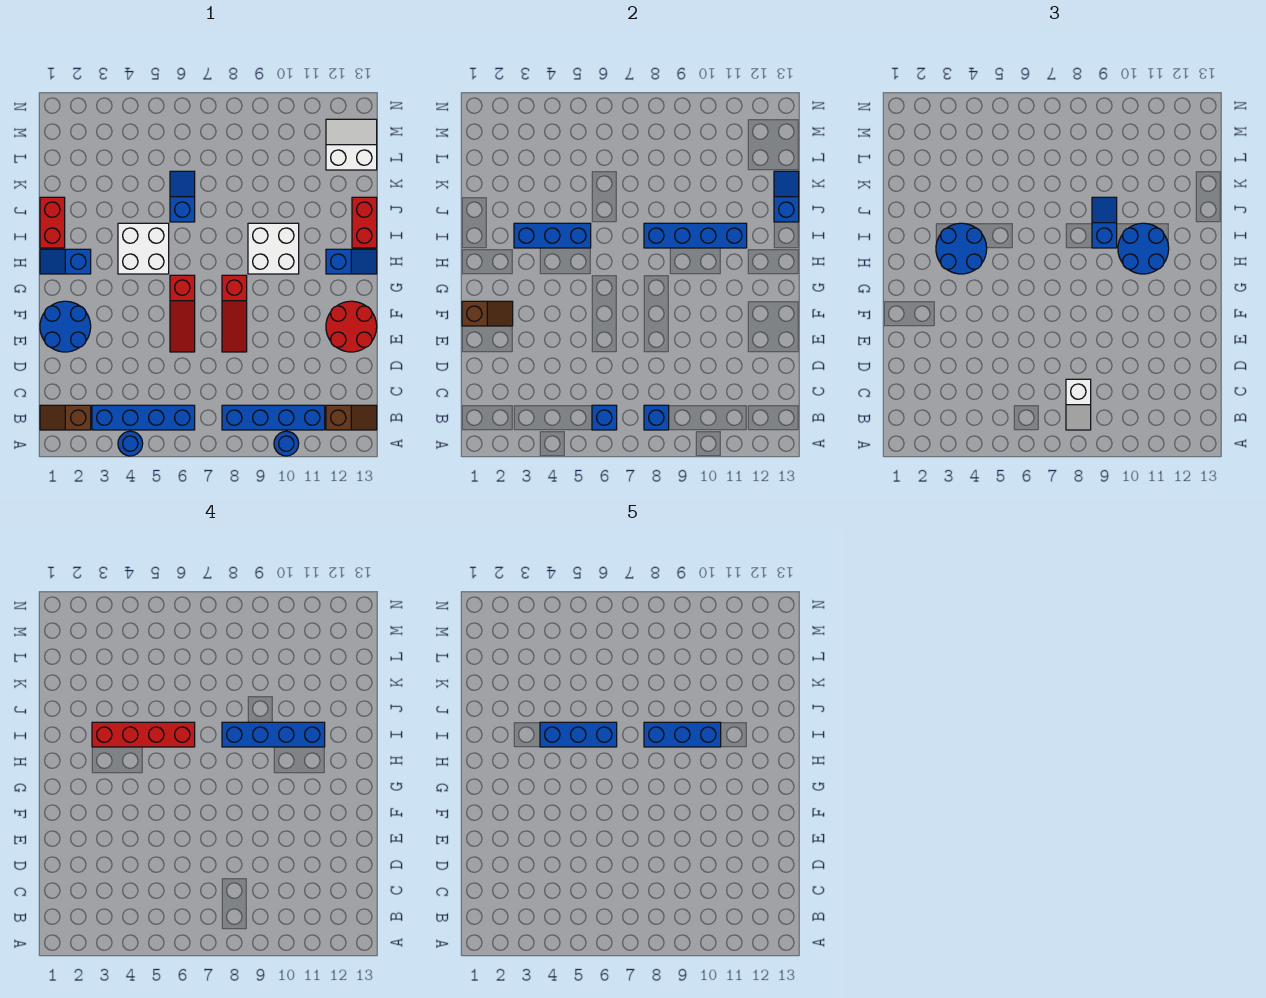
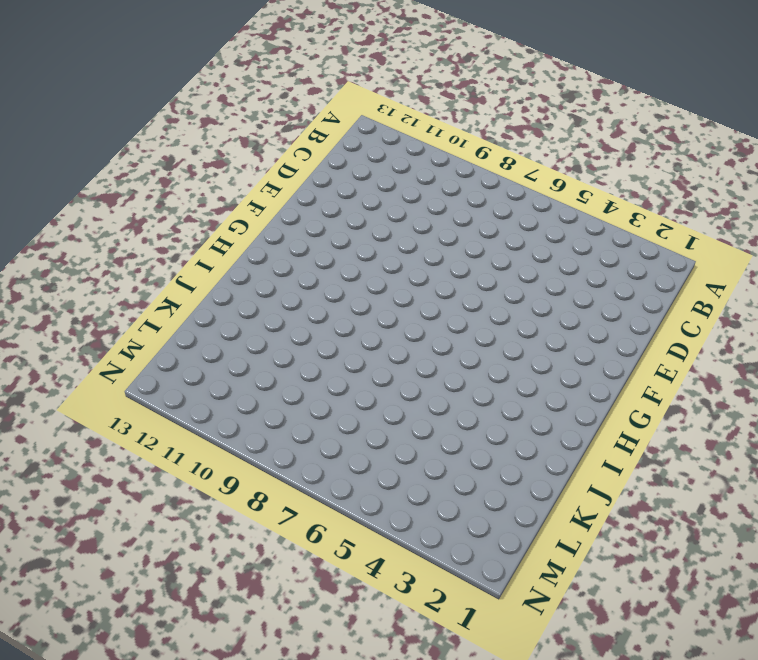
none -> blue round brick A4 level 1
none -> blue round brick A10 level 1
none -> brown slope B1:B2 level 1 top 2
none -> blue brick B3:B6 level 1

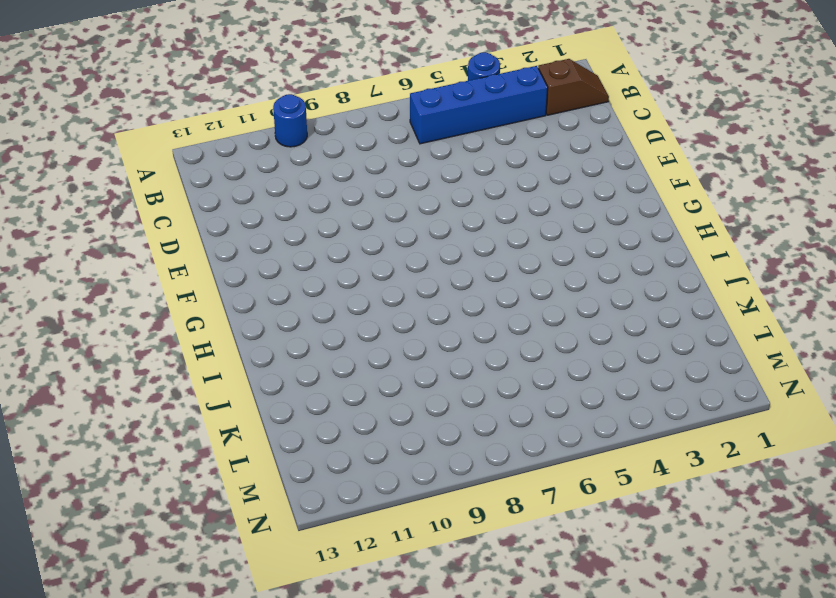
none -> blue brick B8:B11 level 1
none -> brown slope B12:B13 level 1 top 12
none -> blue round brick E1:F2 level 1
none -> red slope E6:G6 level 1 top G

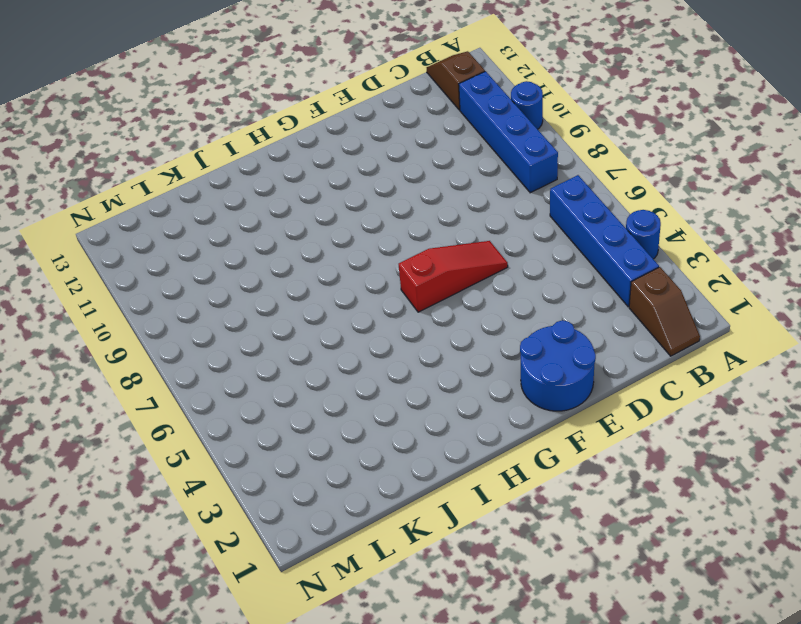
none -> red slope E8:G8 level 1 top G
none -> red round brick E12:F13 level 1
none -> blue slope H1:H2 level 1 top 2
none -> white brick H4:I5 level 1

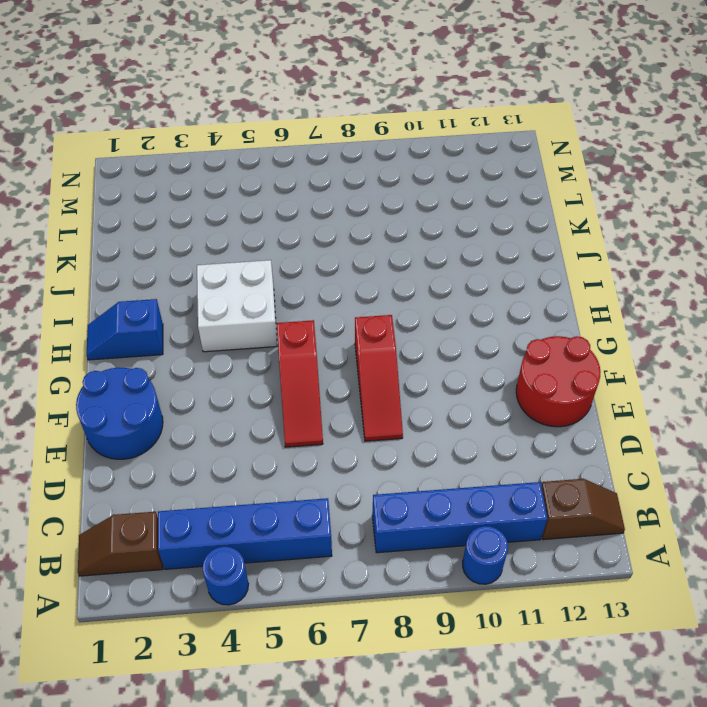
none -> white brick H9:I10 level 1
none -> blue slope H12:H13 level 1 top 12
none -> red brick I1:J1 level 1
none -> red brick I13:J13 level 1

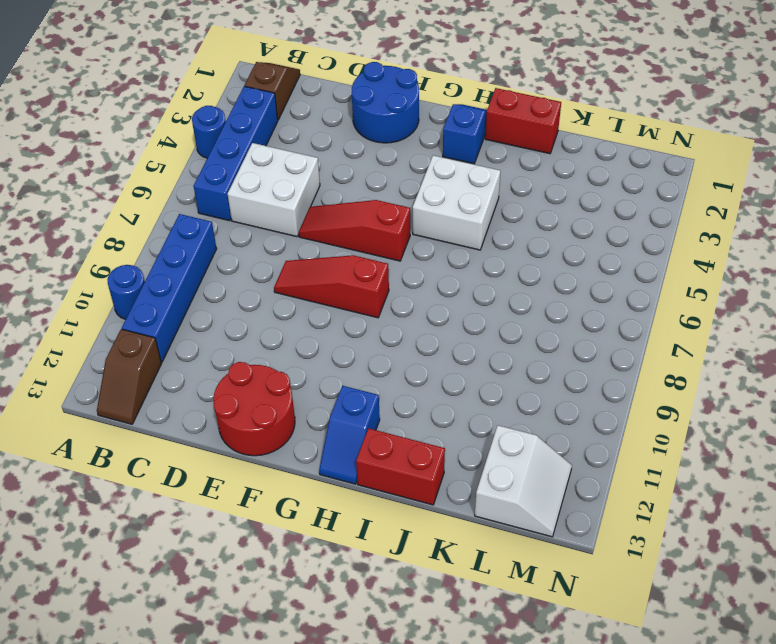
white brick C5:D6 level 1 -> white brick H9:I10 level 1
none -> blue slope J6:K6 level 1 top J
none -> blue brick B6 level 2
none -> blue brick B8 level 2
none -> brown slope F1:F2 level 2 top 1

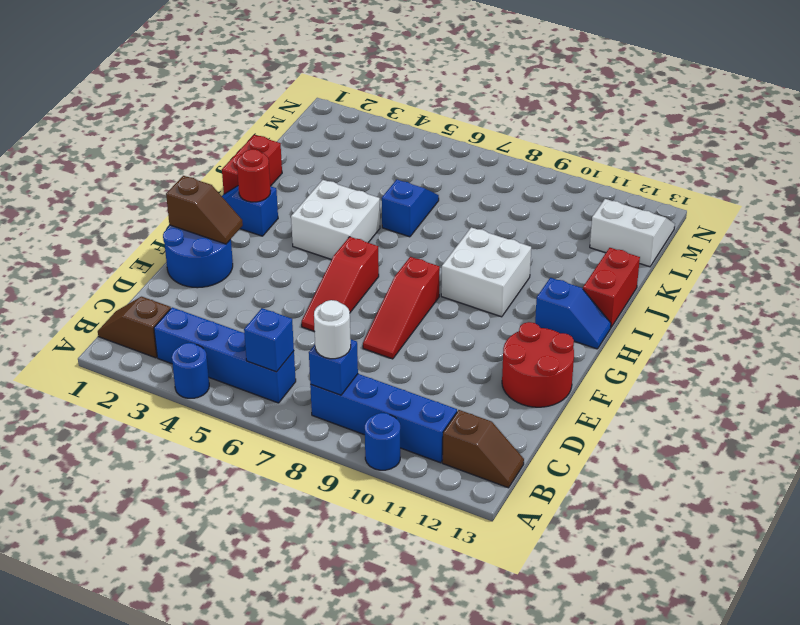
white round brick B8 level 3 -> white slope B8:C8 level 3 top C
red round brick H2 level 2 -> none
none -> blue brick I3:I5 level 2
none -> blue brick I8:I11 level 2
none -> blue slope J13:K13 level 2 top J
none -> blue round brick H3:I4 level 3

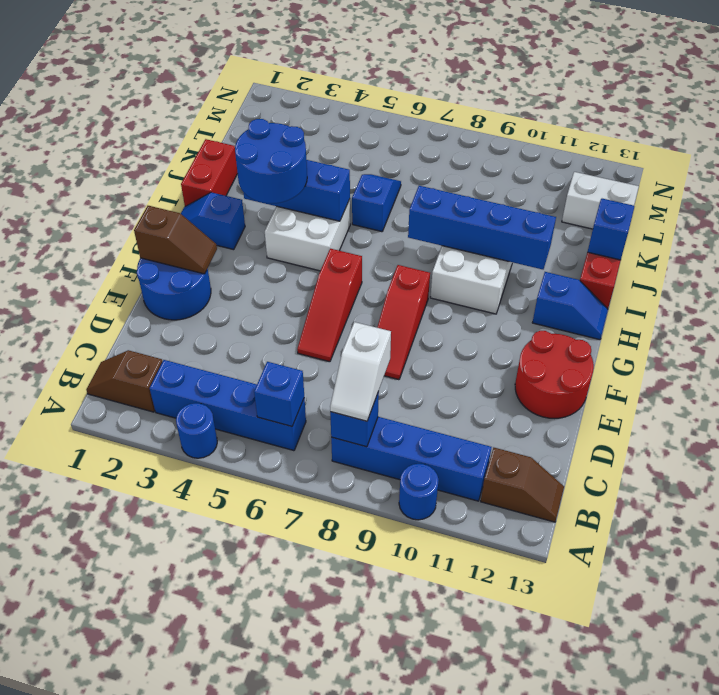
none -> blue round brick H10:I11 level 3
none -> blue slope I9:J9 level 3 top I
none -> red brick I3:I6 level 4
none -> blue brick I8:I11 level 4

